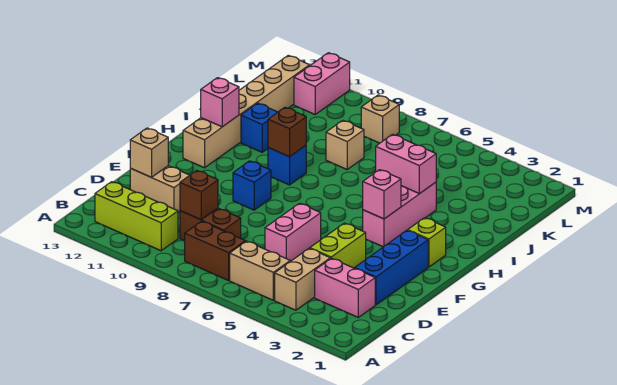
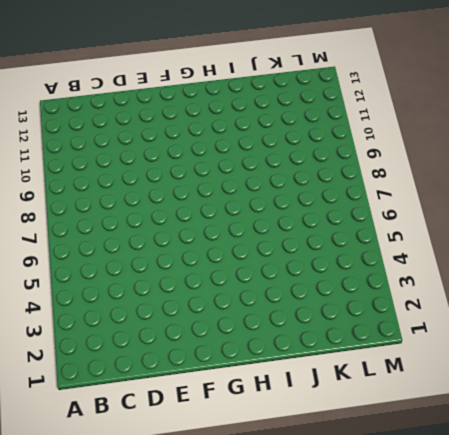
none -> tan brick B4:C4 level 1
none -> tan brick B5:B6 level 1
none -> brown brick B7:B8 level 1

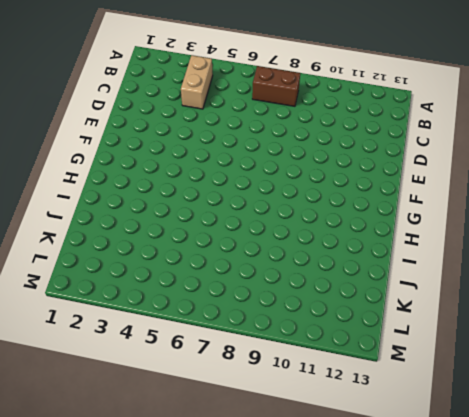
none -> tan brick B5:B6 level 1
none -> lime brick B10:B12 level 1
none -> pink brick C2:C3 level 1

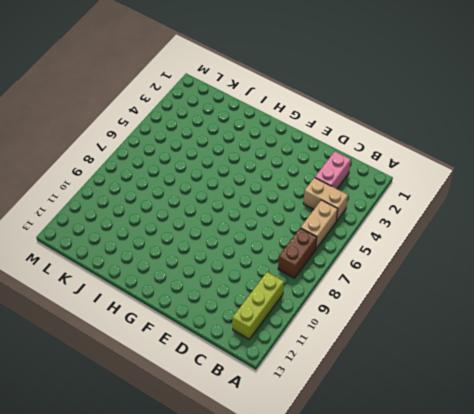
none -> brown brick C8:C9 level 1
none -> blue brick D2:F2 level 1
none -> lime brick D4:E4 level 1

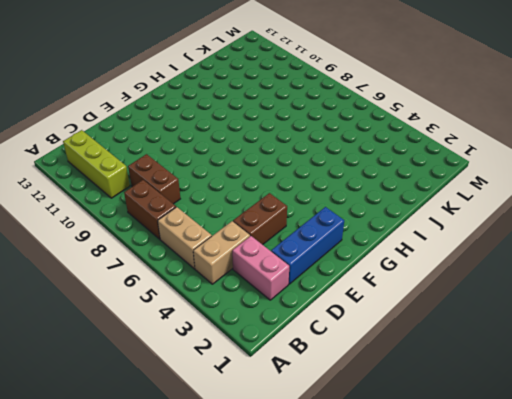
brown brick D4:E4 level 1 -> lime brick D4:E4 level 1
none -> pink brick D6:E6 level 1
none -> tan brick D11:D12 level 1
none -> blue brick F9 level 1

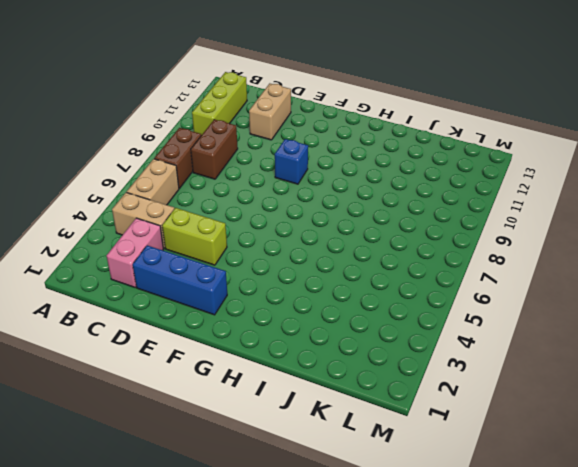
none -> pink brick D6:E6 level 1
none -> lime brick G2 level 1
none -> pink brick G4:I4 level 1

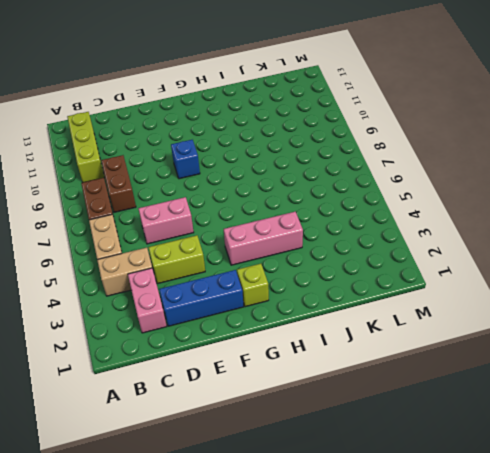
none -> tan brick D11:D12 level 1
none -> tan brick G12:L12 level 1
none -> blue brick H9 level 1

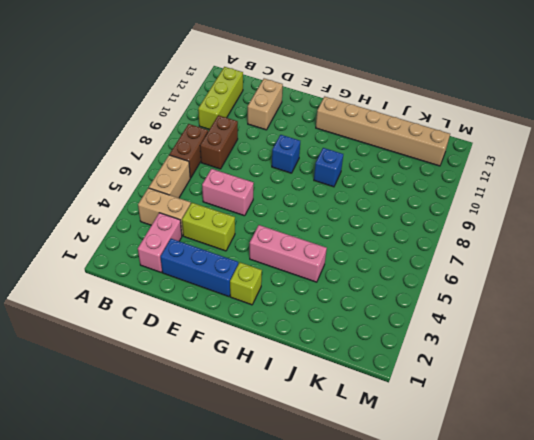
none -> blue brick I11 level 1
none -> tan brick J8 level 1
none -> tan brick L8 level 1

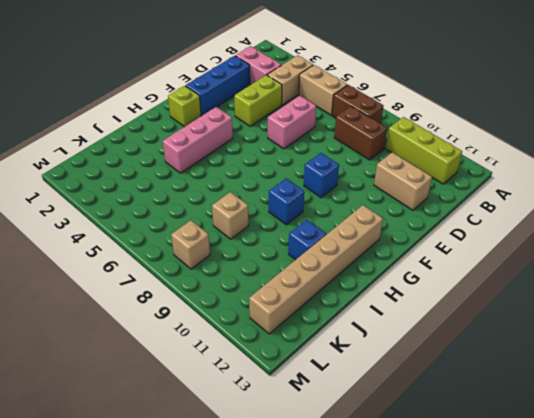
none -> pink brick L11:M11 level 1
none -> brown brick C9 level 2
none -> tan brick D12 level 2

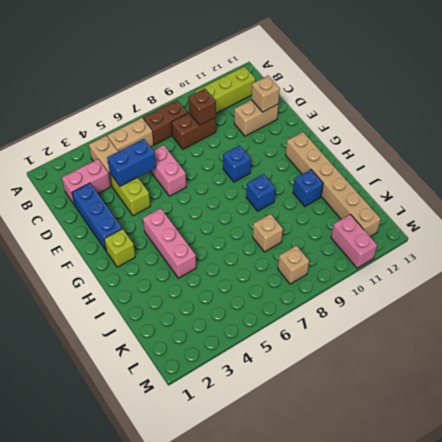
blue brick D4:D5 level 2 -> none
none -> pink brick G4 level 2
none -> brown brick H9 level 2
none -> pink brick H12 level 2

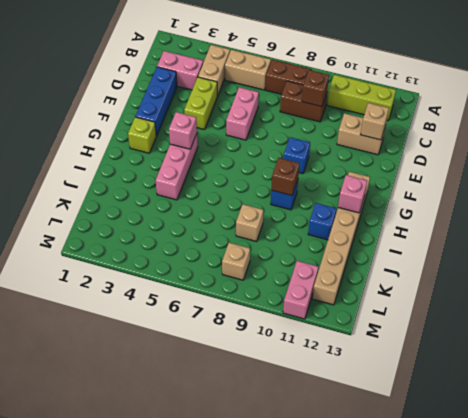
none -> pink brick I4:I5 level 2

